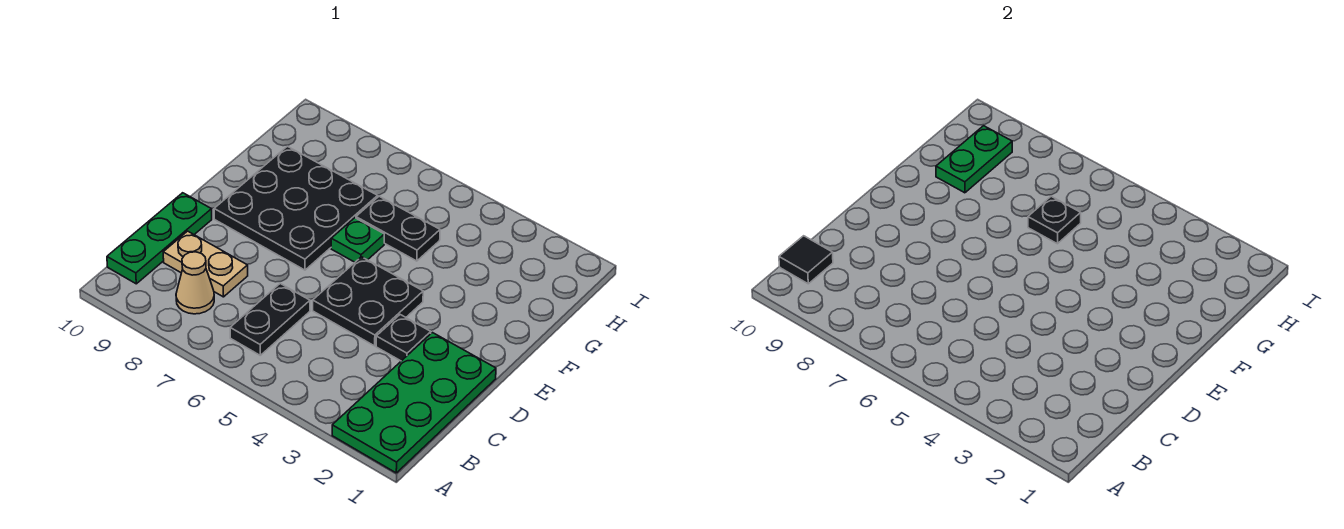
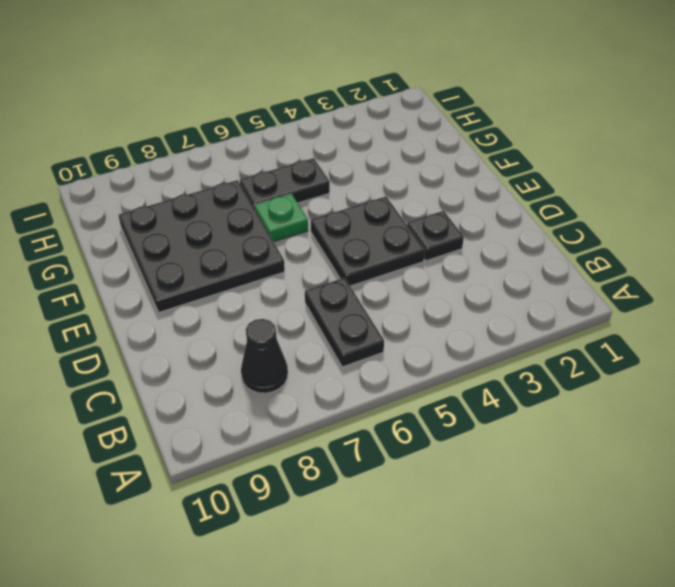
black cone B8 level 1 -> tan cone B8 level 1
none -> green plate A1:D2 level 1
none -> green plate B10:D10 level 1
none -> tan plate C8:C9 level 1

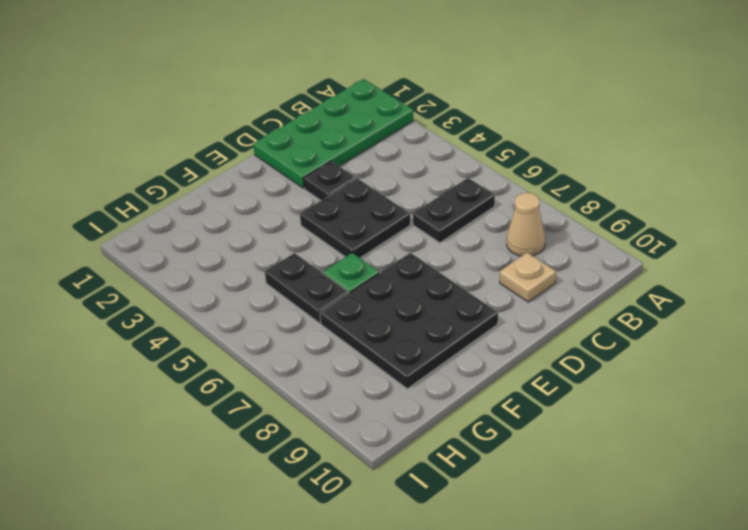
tan plate C9 level 1 -> tan plate C8:C9 level 1
none -> green plate B10:D10 level 1
none -> black tile B10 level 2
none -> black plate G6 level 2

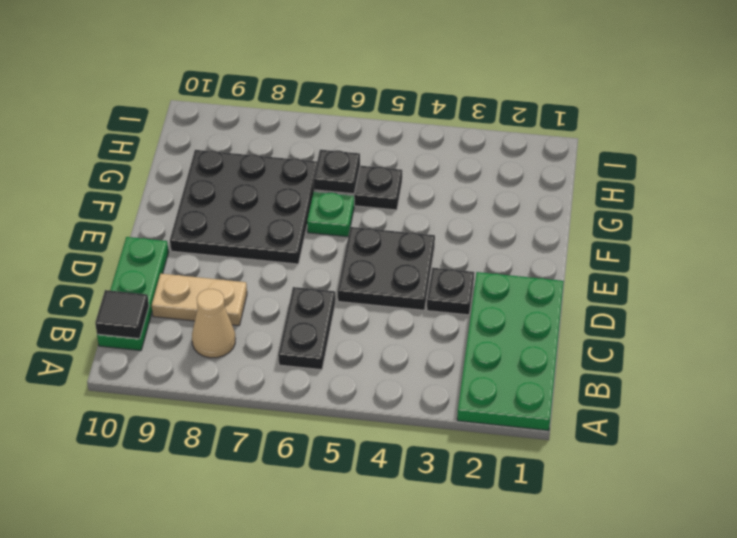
none -> green plate G9:H9 level 2

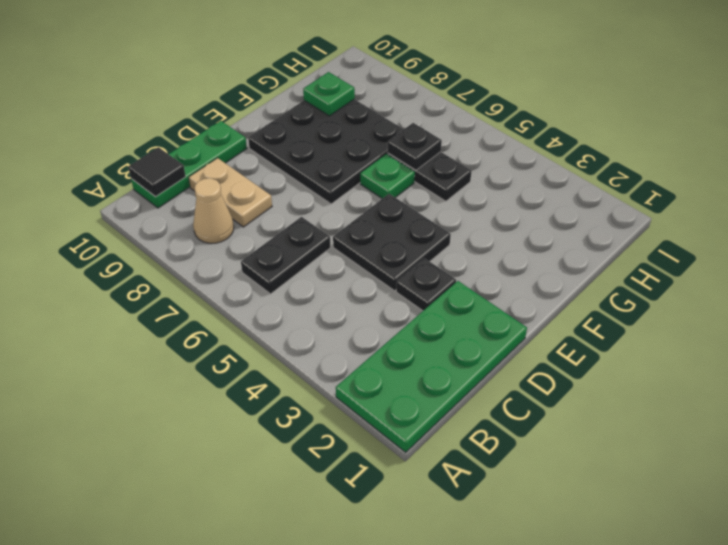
green plate G9 level 2 -> green plate G9:H9 level 2

